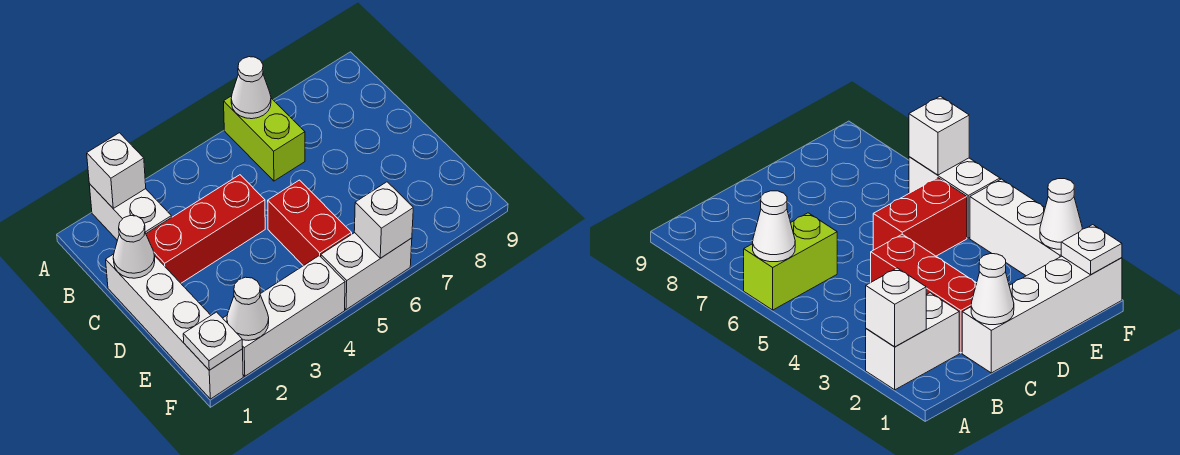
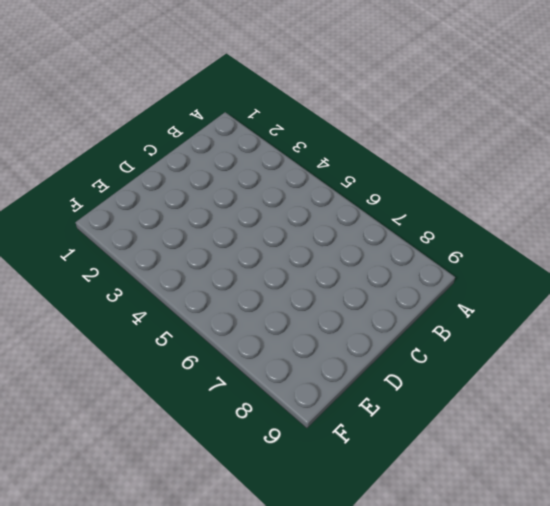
none -> white brick A2:B2 level 1
none -> lime brick A6:B6 level 1
none -> white brick C1:F1 level 1

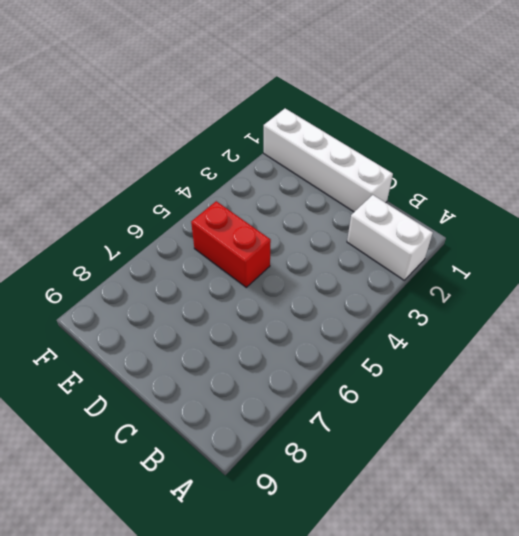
none -> lime brick A6:B6 level 1
none -> red brick C2:C4 level 1
none -> white brick F2:F4 level 1

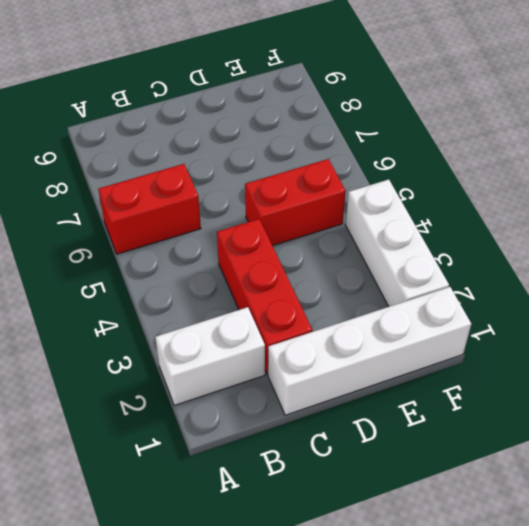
red brick A6:B6 level 1 -> lime brick A6:B6 level 1
none -> white brick F5:F6 level 1
none -> white brick A2 level 2
none -> white cone A6 level 2

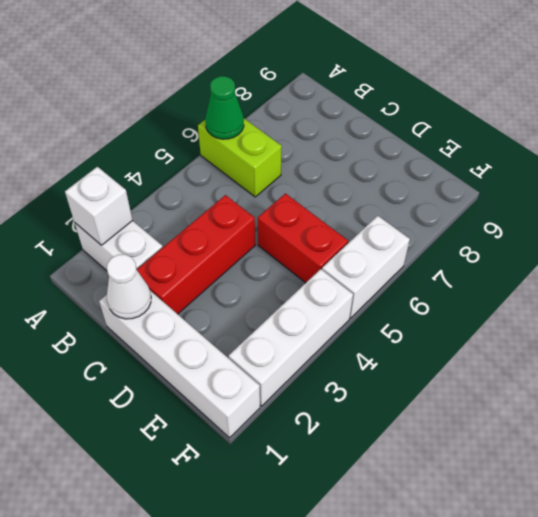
green cone A6 level 2 -> white cone A6 level 2
none -> white plate F1 level 2
none -> white cone F2 level 2
none -> white brick F6 level 2

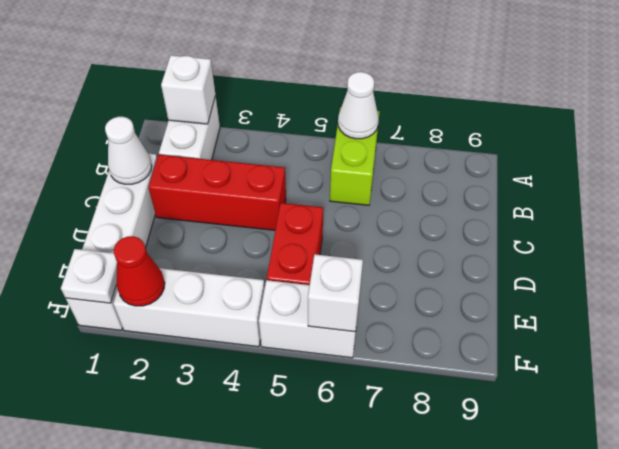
red cone F2 level 2 -> white cone F2 level 2

